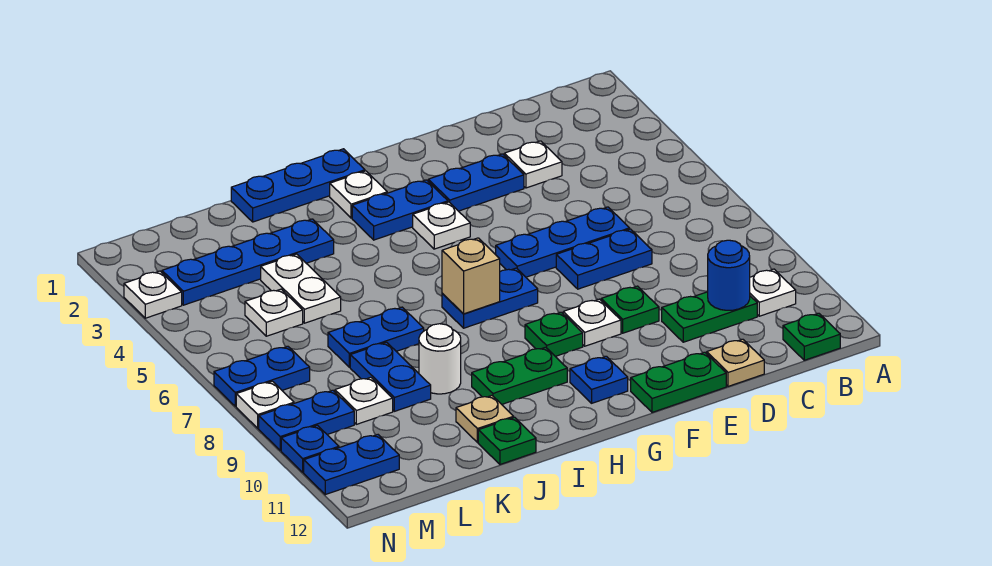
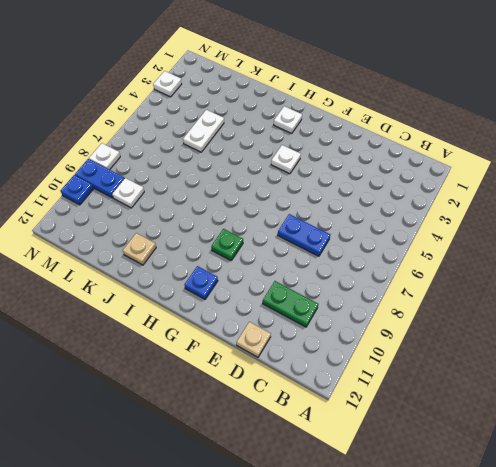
none -> white plate B10 level 1
none -> green plate B12 level 1
none -> white plate D3 level 1
none -> blue plate D6:F6 level 1

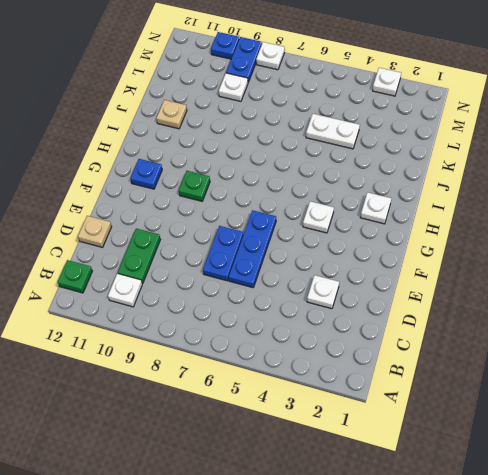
none -> blue plate E3:F3 level 1
none -> green plate E9 level 1
none -> green plate E12:F12 level 1
none -> white plate F9 level 1

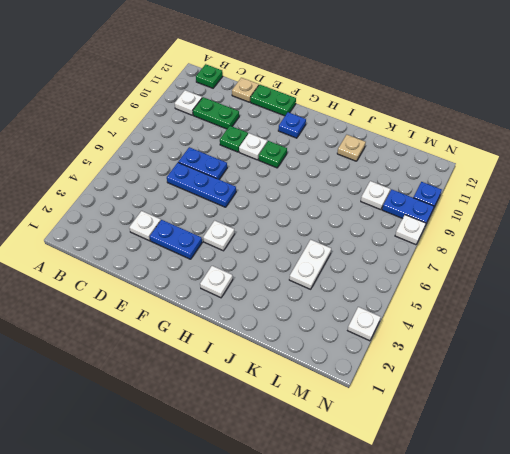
none -> blue plate G3:H3 level 1
none -> blue plate G7:H7 level 1
none -> blue plate H1:J1 level 1
none -> green plate H10:I10 level 1

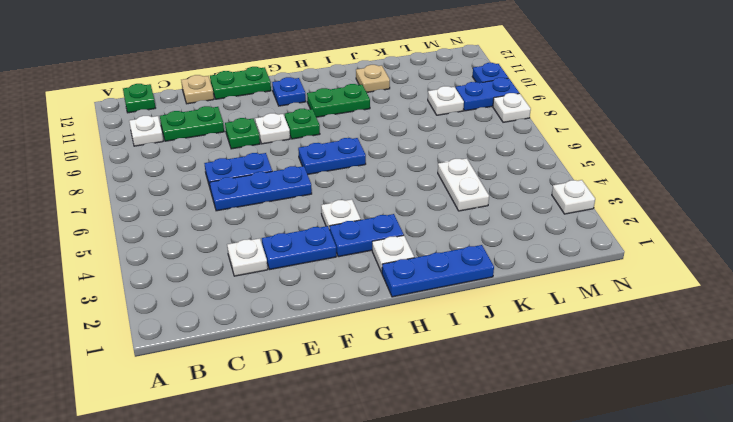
none -> blue plate J3:M3 level 1
none -> blue plate J7:K7 level 1
none -> white round brick J9 level 1
none -> green plate J12 level 1

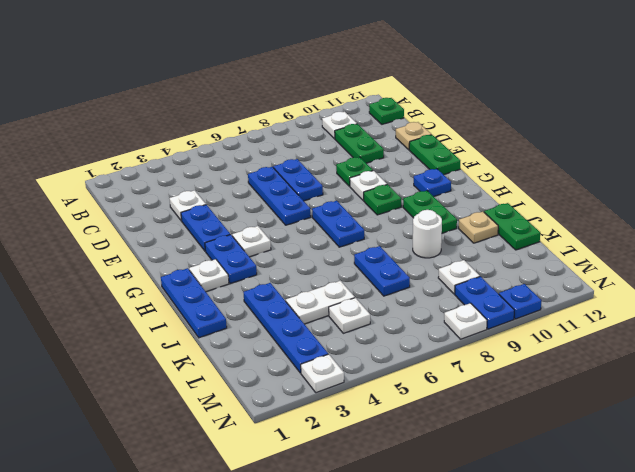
green plate J12:K12 level 1 -> green plate J12 level 1
none -> blue plate K8:K9 level 1
none -> blue plate M7:N7 level 1
none -> blue plate M11:N11 level 1
none -> blue round brick C10 level 2

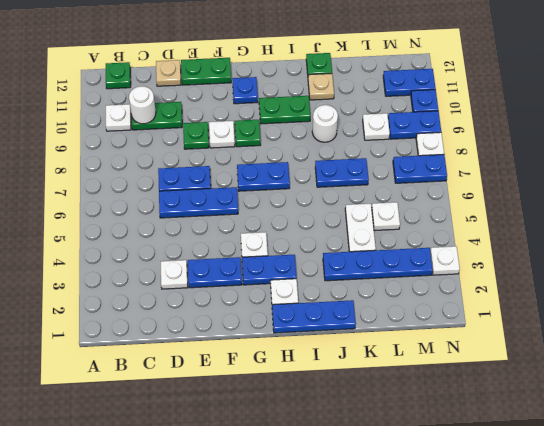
white round brick C10 level 2 -> blue round brick C10 level 2
none -> blue plate K8:K9 level 1
none -> tan brick H7 level 2

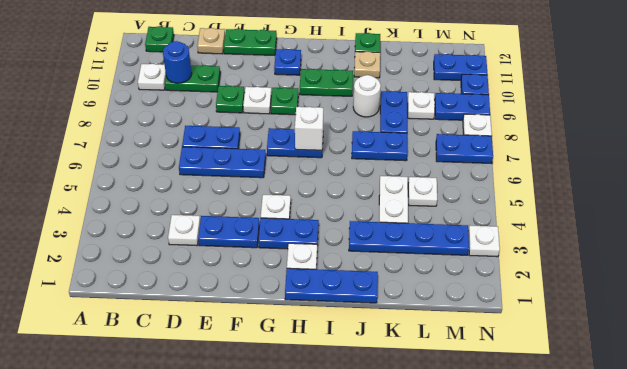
white brick H7 level 2 -> tan brick H7 level 2

